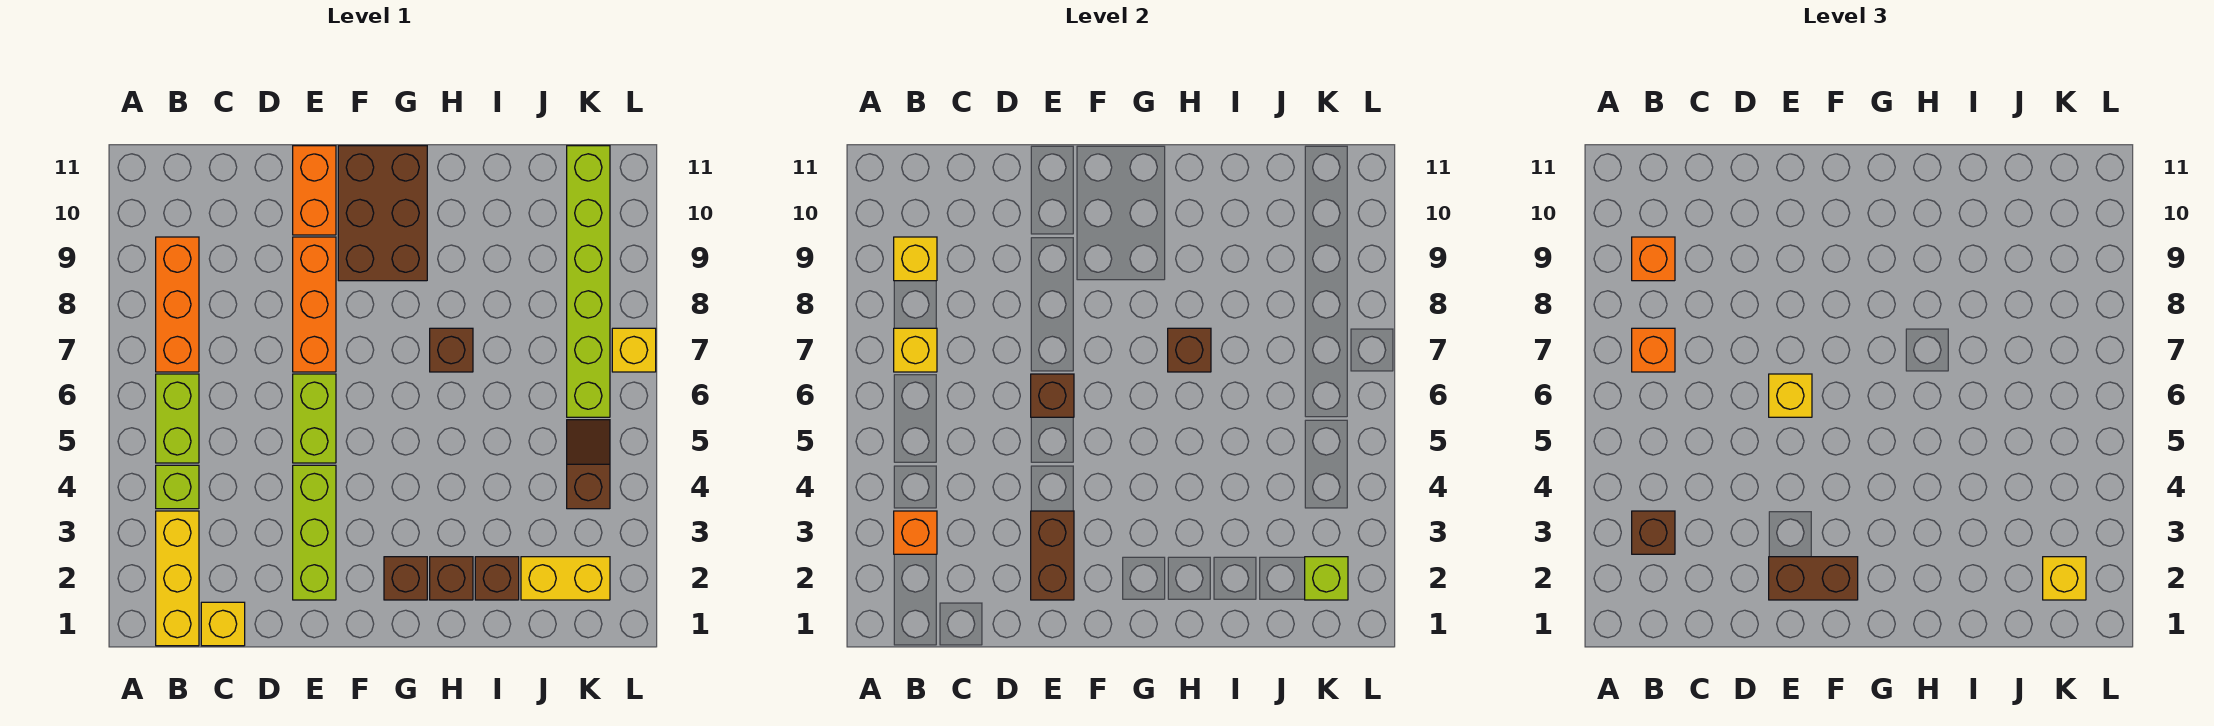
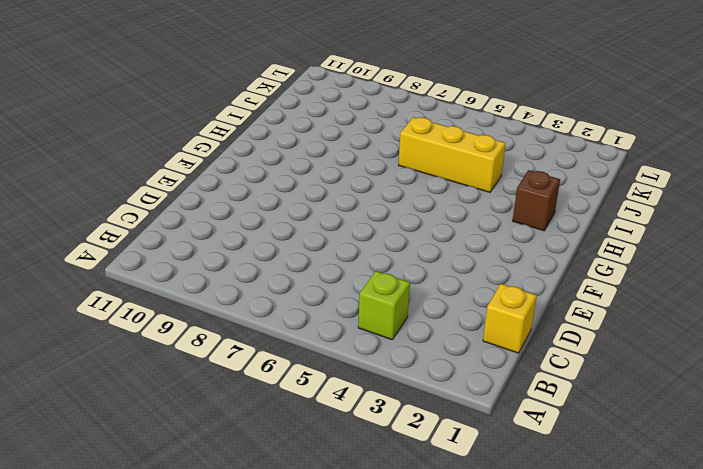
yellow brick I4:I6 level 1 -> yellow brick B1:B3 level 1
none -> lime brick B5:B6 level 1
none -> orange brick B7:B9 level 1
none -> lime brick E2:E4 level 1
none -> lime brick E5:E6 level 1

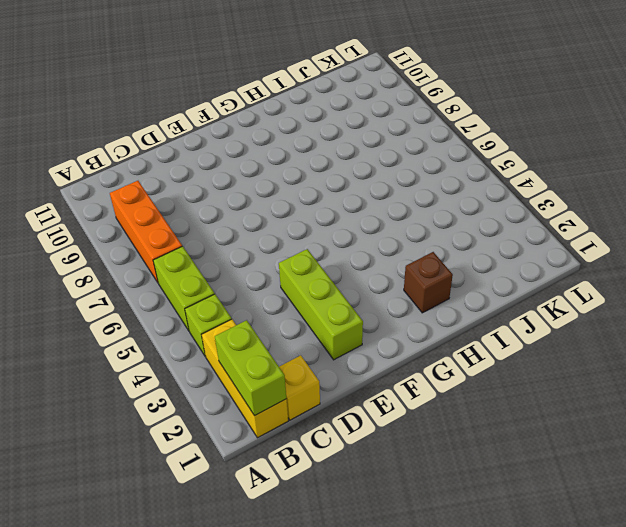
lime brick B1:B2 level 2 -> lime brick E5:E6 level 1
none -> orange brick E7:E9 level 1
none -> orange brick E10:E11 level 1
none -> brown brick F9:G11 level 1
none -> brown brick G2 level 1

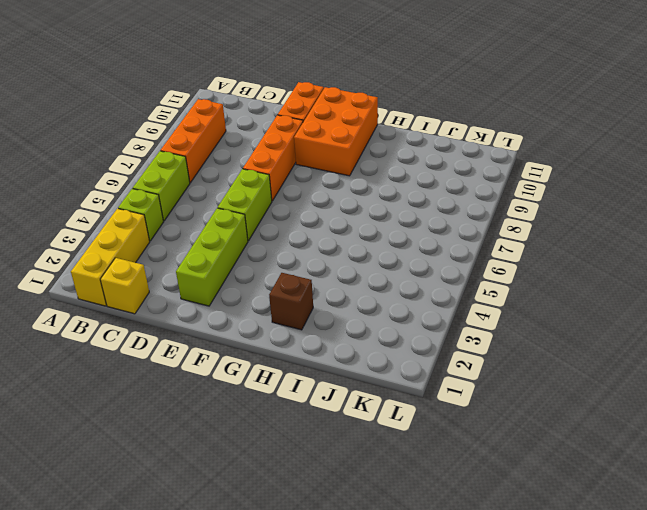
orange brick F9:G11 level 1 -> brown brick F9:G11 level 1
none -> brown brick G2 level 1
none -> brown brick H7 level 1
none -> brown brick I2 level 1
none -> yellow brick J2:K2 level 1

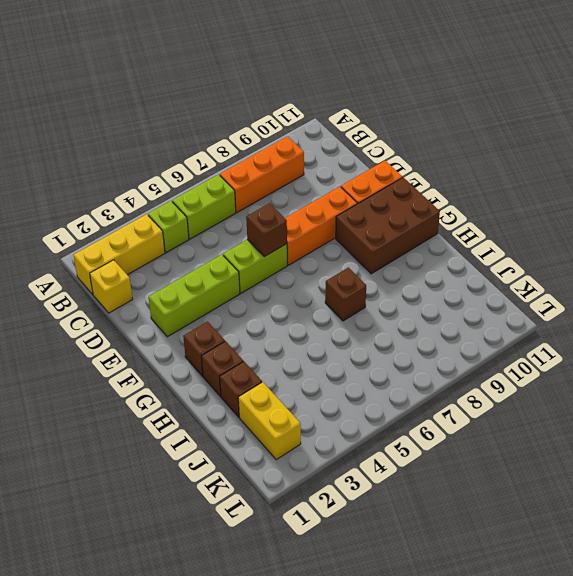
none -> brown slope K4:K5 level 1 top 4
none -> lime brick K6:K11 level 1
none -> yellow brick L7 level 1
none -> orange brick B3 level 2

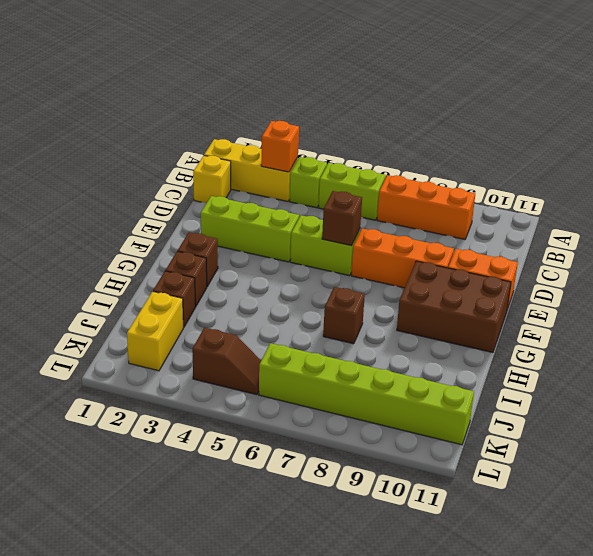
none -> yellow brick L7 level 1
none -> yellow brick B7 level 2
none -> yellow brick B9 level 2
none -> brown brick E2:E3 level 2

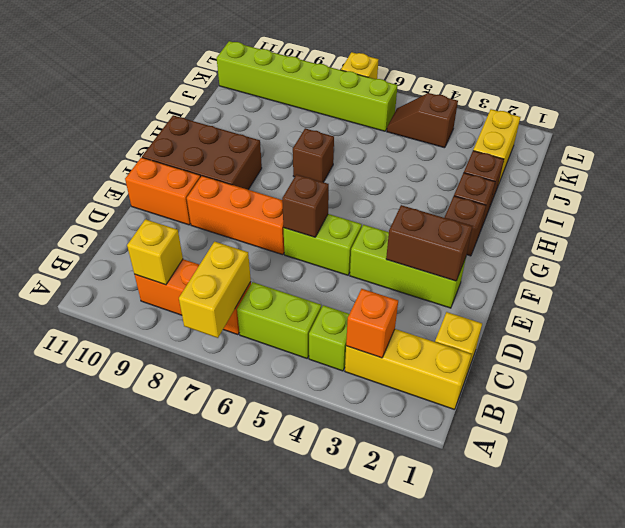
yellow brick A7:B7 level 2 -> yellow brick B7 level 2
none -> brown brick H7 level 2
none -> lime brick K2 level 2
none -> brown brick B3 level 3
none -> orange brick B7 level 3

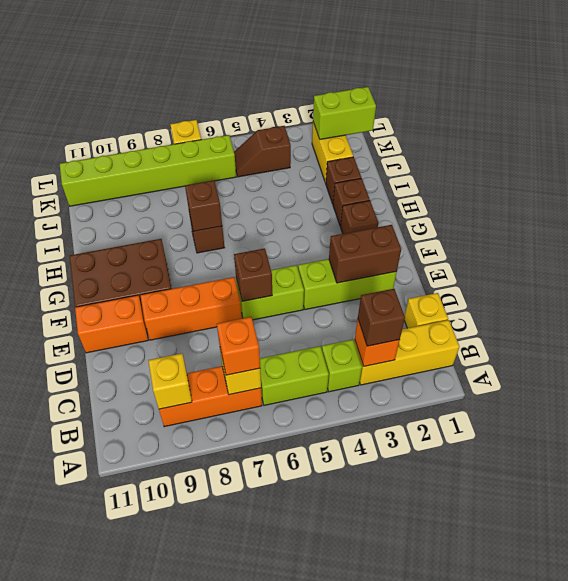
lime brick K1:K2 level 2 -> lime brick K2 level 2
none -> orange brick B9 level 3
none -> brown brick E2:F2 level 3
none -> yellow brick E6 level 3
none -> yellow brick K2 level 3

